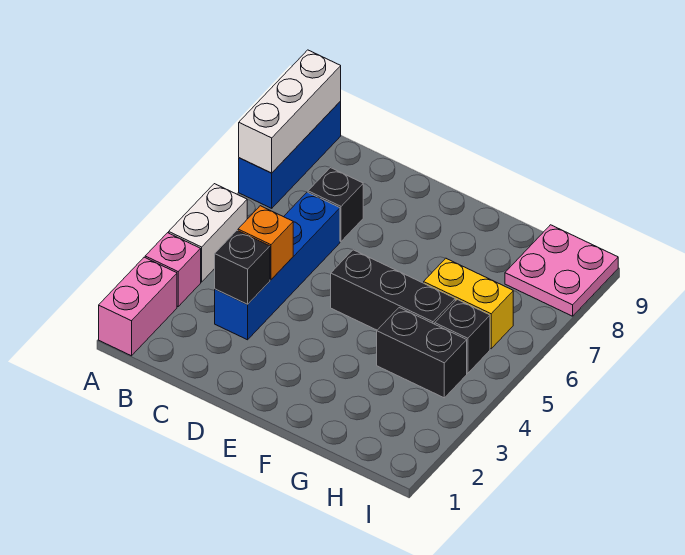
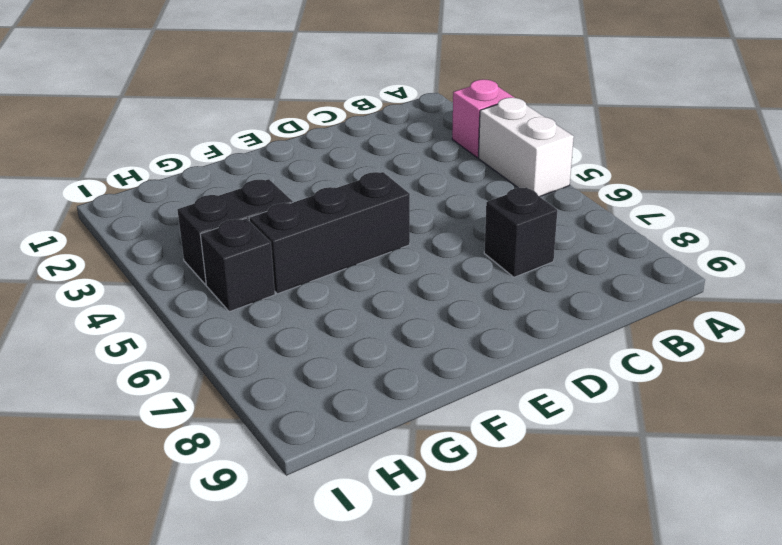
none -> pink brick A1:A2 level 1
none -> blue brick A7:A9 level 1
none -> blue brick C3:C6 level 1

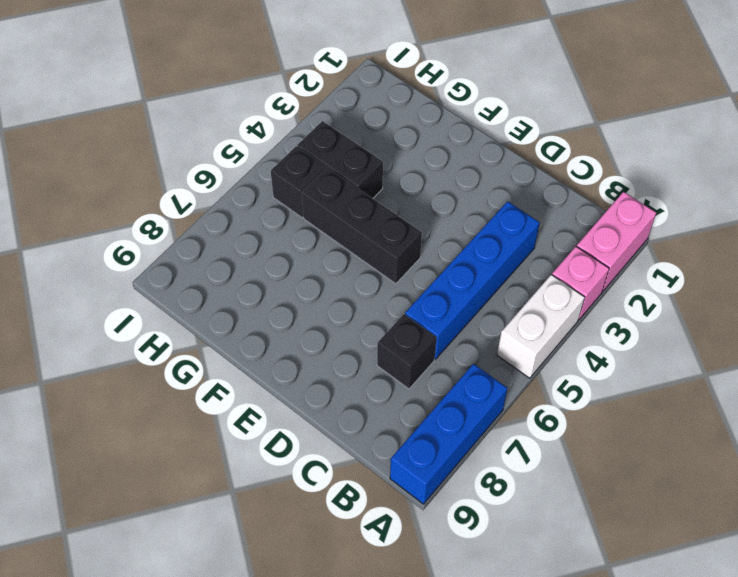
none -> yellow brick G6:H6 level 1
none -> pink plate H8:I9 level 1
none -> white brick A7:A9 level 2

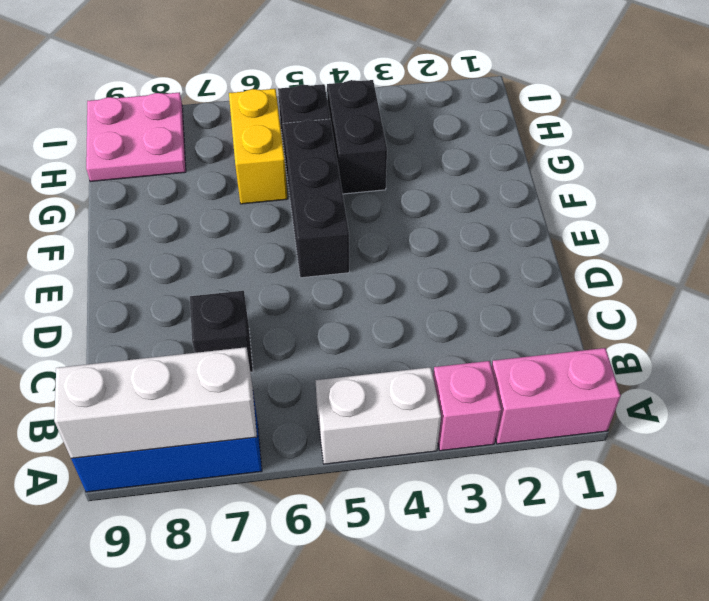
none -> blue brick C3:C6 level 1
none -> black brick C3 level 2
none -> orange brick C4 level 2

